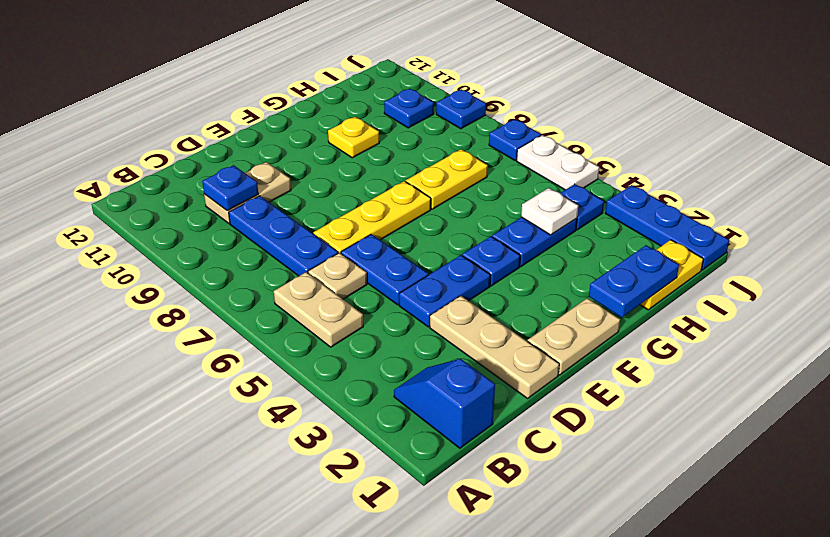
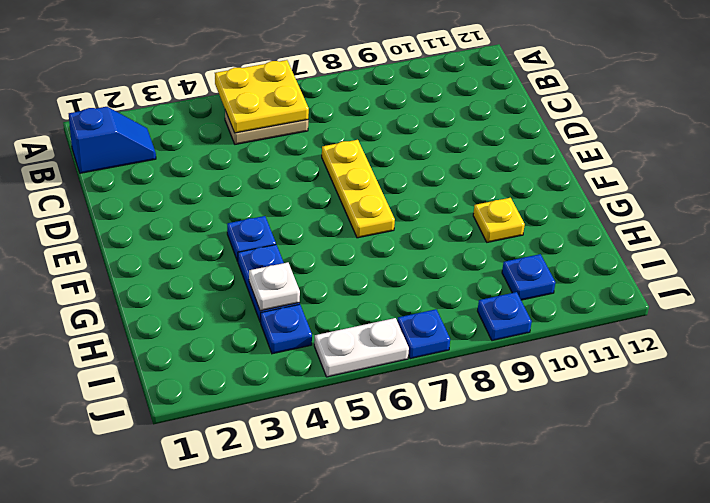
yellow plate A5:B6 level 2 -> none
none -> tan plate C6 level 1
none -> blue plate C7:C9 level 1
none -> tan plate C10:D10 level 1

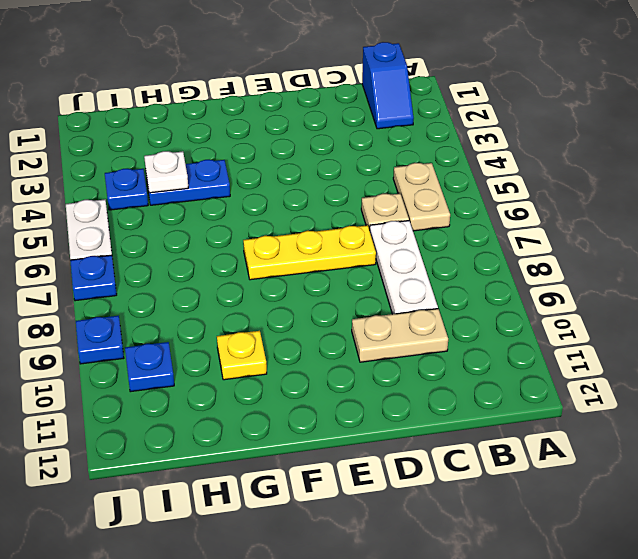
white plate C7:C9 level 1 -> blue plate C7:C9 level 1
none -> tan plate D1:D3 level 1
none -> blue plate D4:E4 level 1
none -> blue plate D5:D6 level 1

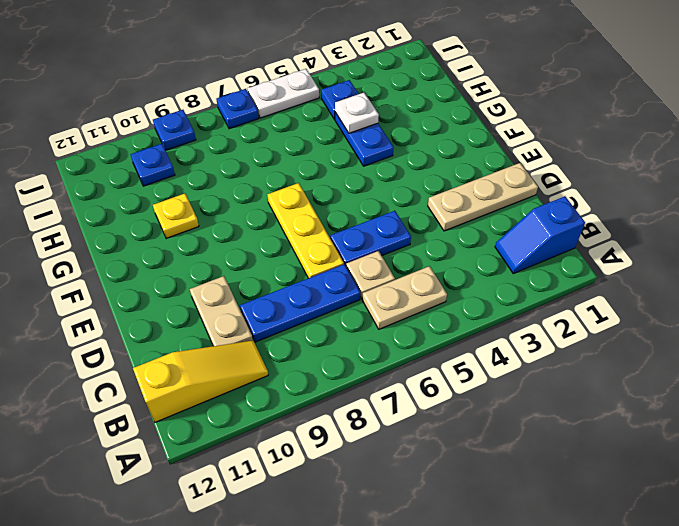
yellow slope B10:B12 level 1 top 12 -> none
none -> blue plate D4:E4 level 1
none -> tan plate E1:F1 level 1
none -> blue plate F4 level 1

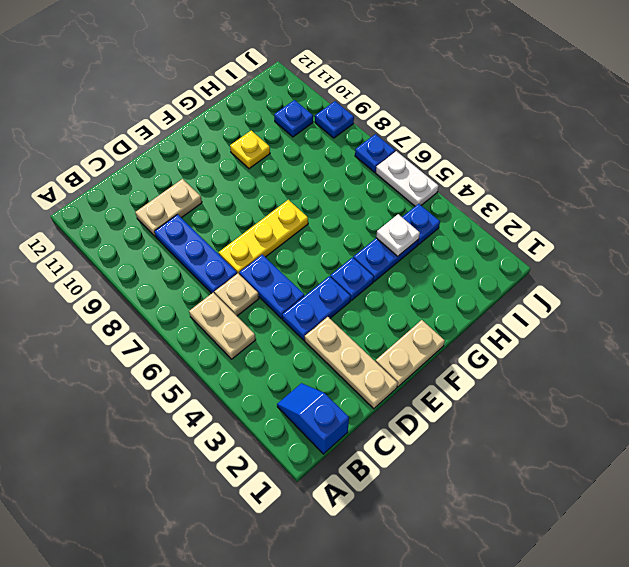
none -> yellow plate G7:H7 level 1
none -> yellow plate H1:I1 level 1
none -> blue plate J1:J3 level 1

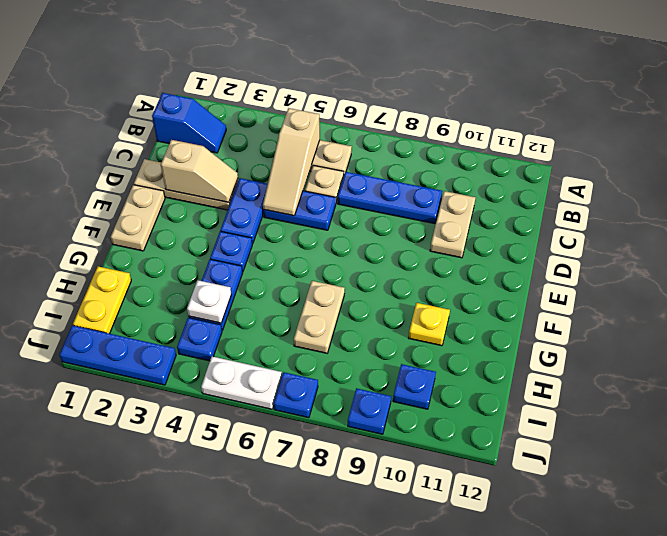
tan slope B5:D5 level 2 top B -> none
tan slope D2:D3 level 2 top 2 -> none
tan plate G7:H7 level 1 -> yellow plate G7:H7 level 1
none -> yellow plate D7:F7 level 1
none -> blue plate C10 level 2
none -> blue plate G1:H1 level 2

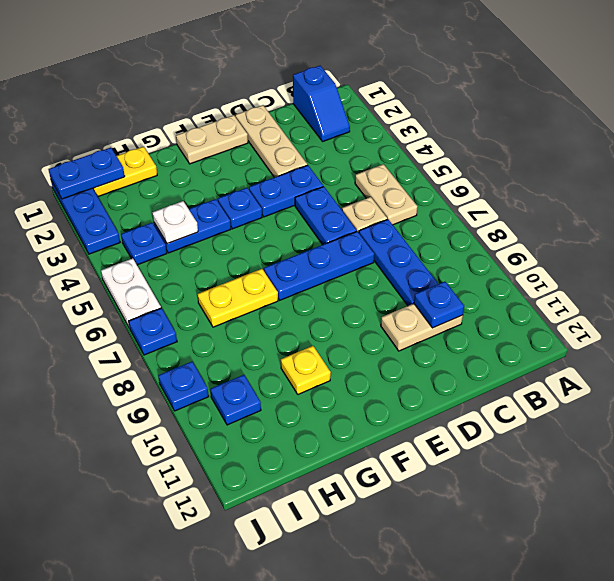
blue plate D7:F7 level 1 -> yellow plate D7:F7 level 1
blue plate I1:J1 level 2 -> blue plate G1:H1 level 2

